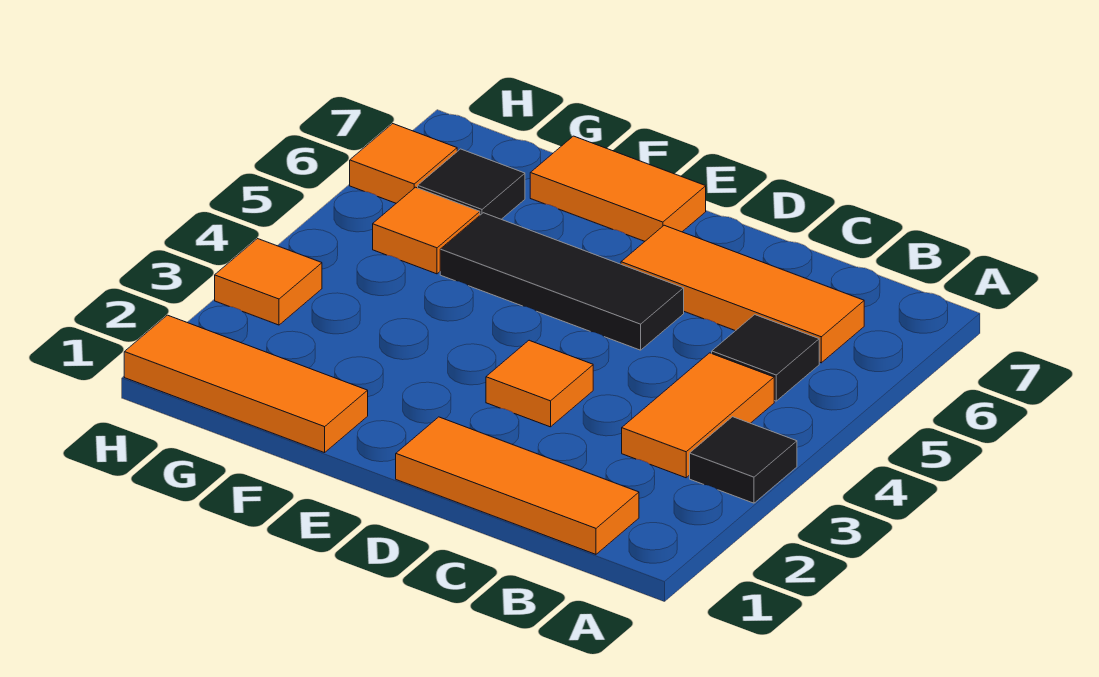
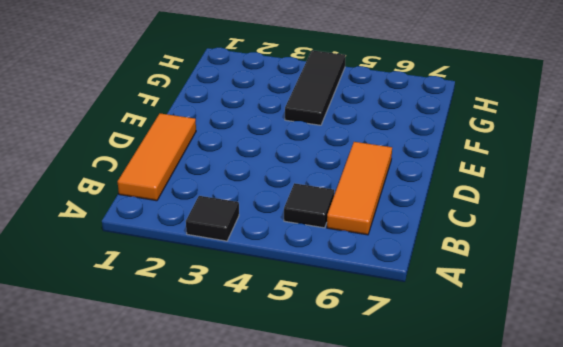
black tile F4:H4 level 1 -> black tile D5:F5 level 1
none -> orange tile B3:B4 level 1
none -> orange tile D3 level 1
none -> orange tile E7:F7 level 1

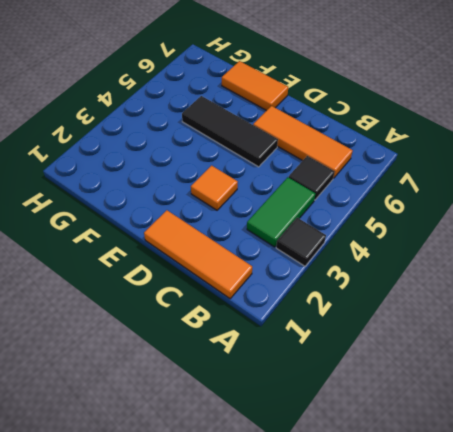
green tile B3:B4 level 1 -> orange tile B3:B4 level 1
none -> orange tile F1:H1 level 1
none -> orange tile G5 level 1
none -> black tile G6 level 1

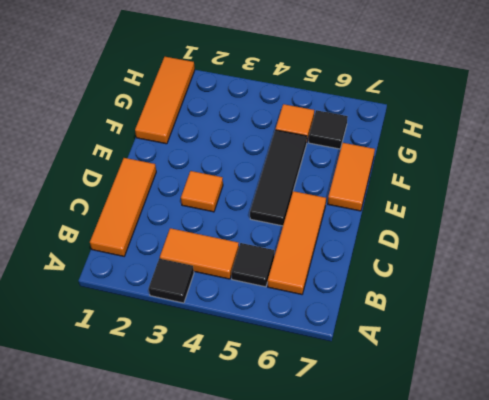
none -> orange tile H3 level 1
none -> orange tile H6 level 1

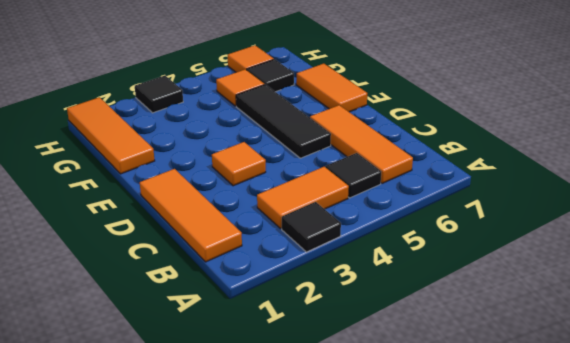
black tile H3 level 1 -> orange tile H3 level 1

